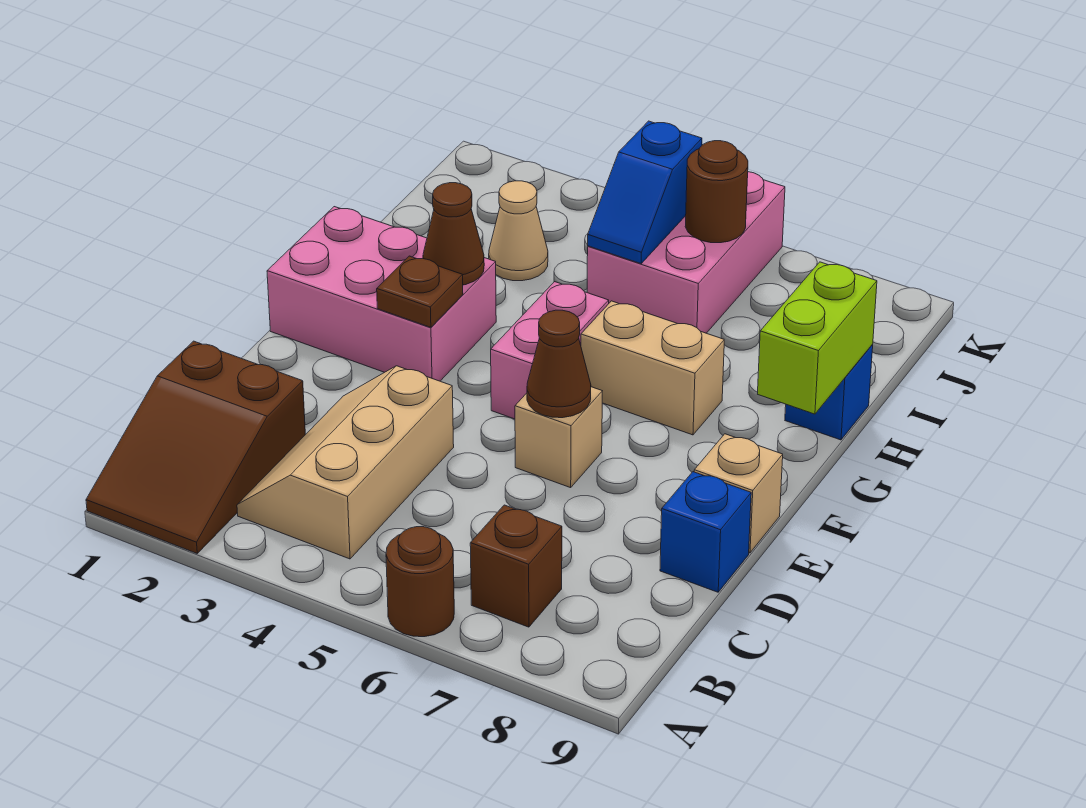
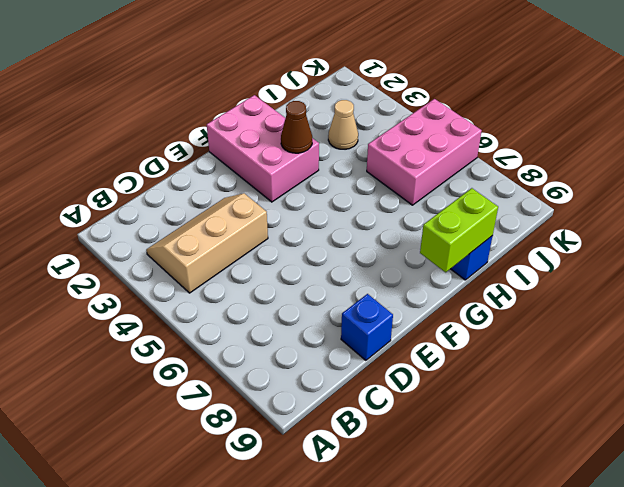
none -> brown slope A1:C2 level 1 top C
none -> brown round brick A6 level 1
none -> brown brick B7 level 1

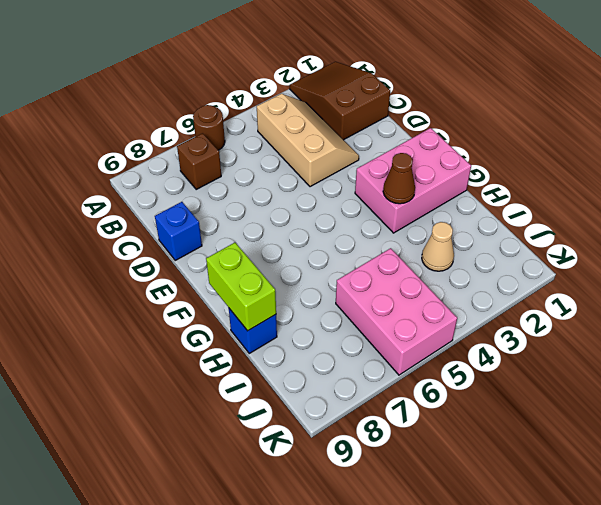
none -> tan brick E6 level 1
none -> tan brick E9 level 1
none -> pink brick F5:G5 level 1

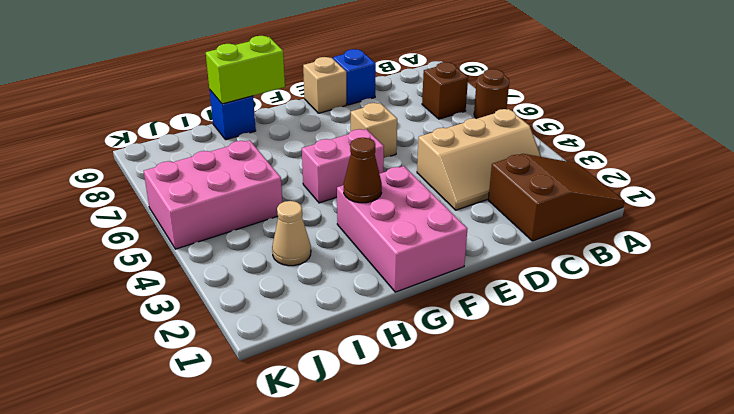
none -> tan brick G6:G7 level 1
none -> brown cone E6 level 2
none -> brown plate F3 level 2

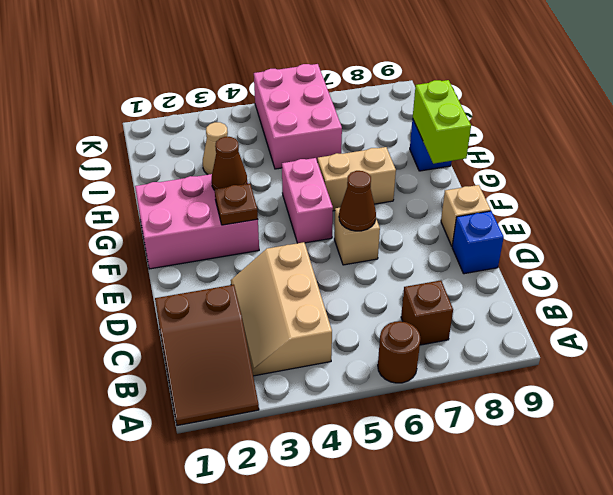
none -> blue slope I5:J5 level 2 top J
none -> brown round brick J6 level 2

